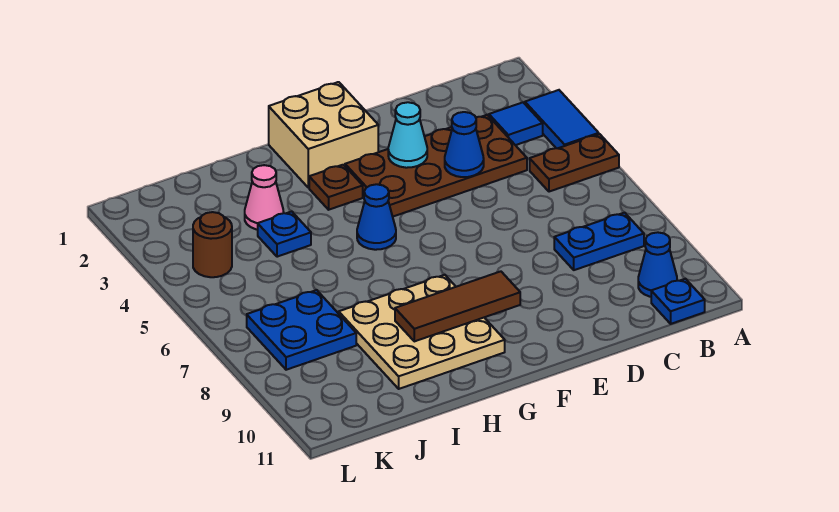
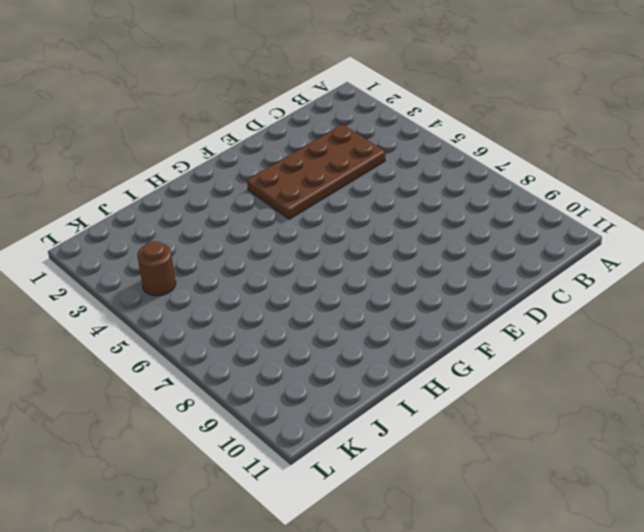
none -> blue tile A3:A4 level 1
none -> brown plate A5:B5 level 1
none -> blue tile B3 level 1

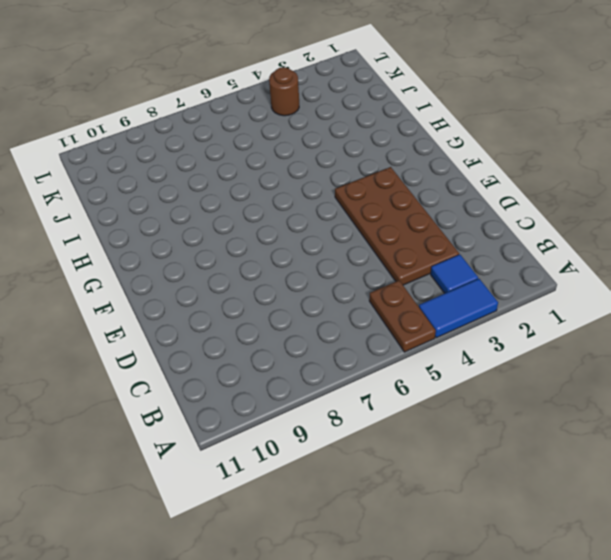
none -> blue plate B8:C8 level 1
none -> blue cone B10 level 1
none -> blue plate B11 level 1

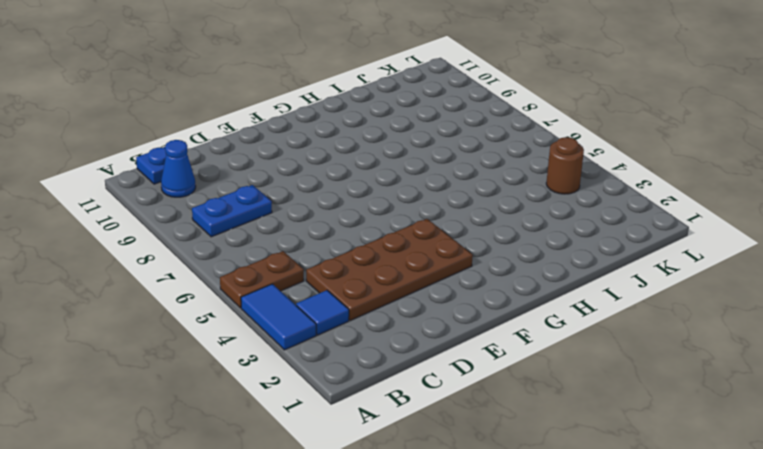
none -> tan brick F1:G2 level 1
none -> brown plate G3 level 1
none -> blue cone G5 level 1

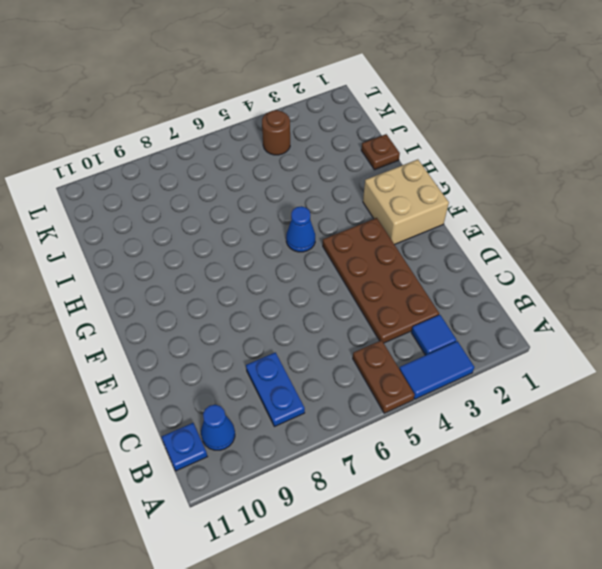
brown plate I1 level 1 -> brown plate G3 level 1
none -> tan plate G8:I10 level 1
none -> pink cone I3 level 1
none -> blue plate I4 level 1

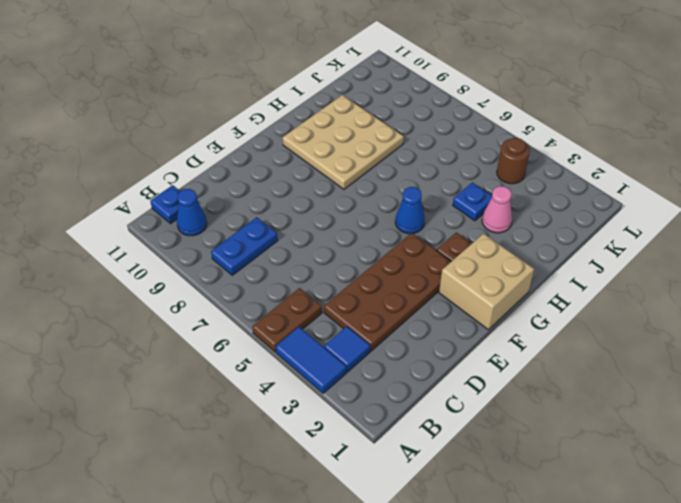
none -> blue plate J7:K8 level 1
none -> blue cone D4 level 2
none -> cyan cone E3 level 2

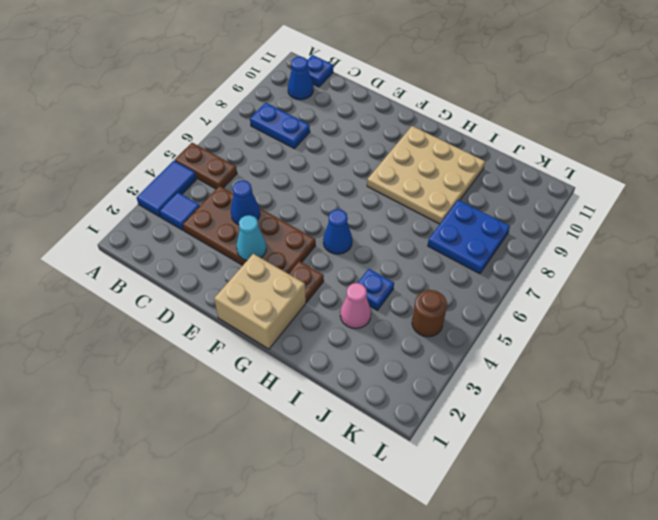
none -> brown tile F9:H9 level 2

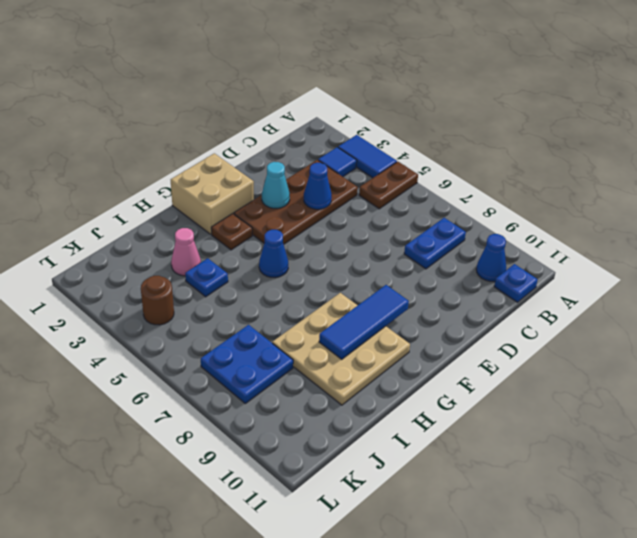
blue tile F9:H9 level 2 -> brown tile F9:H9 level 2

